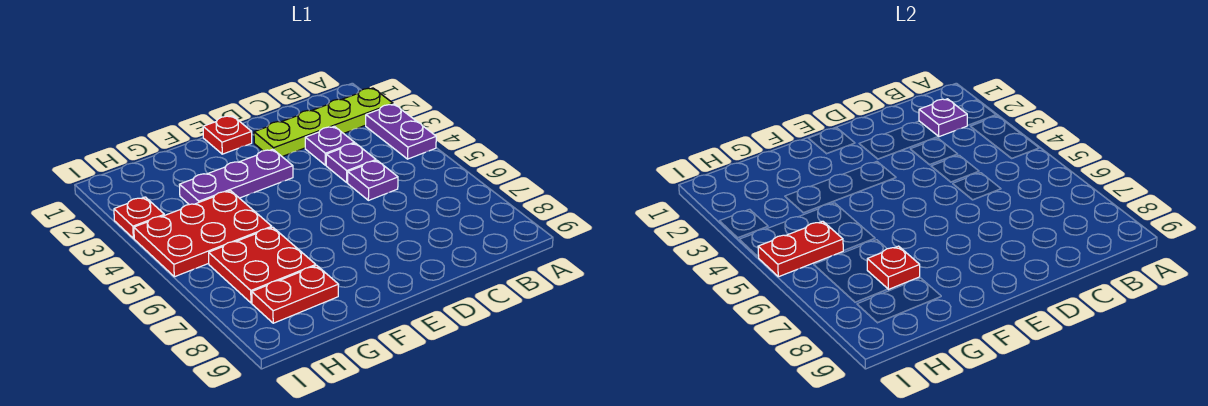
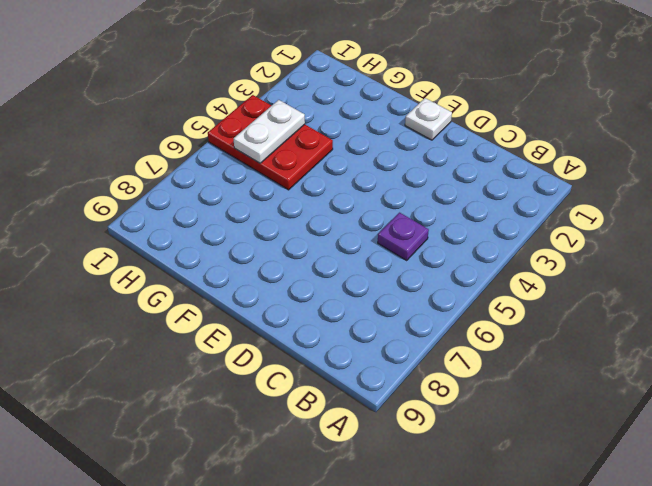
white plate E1 level 1 -> red plate E1 level 1
white plate H4:H5 level 2 -> red plate H5:I5 level 2
none -> lime plate A2:D2 level 1
none -> purple plate A3:A4 level 1
none -> purple plate C3 level 1

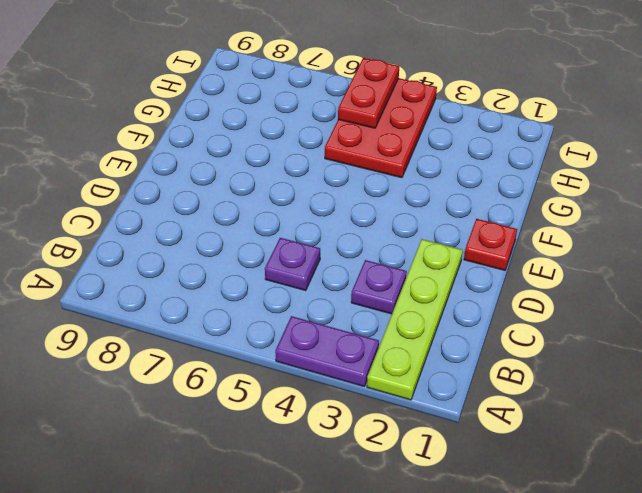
none -> purple plate C4 level 1
none -> purple plate E3:G3 level 1
none -> red plate G6:H7 level 1

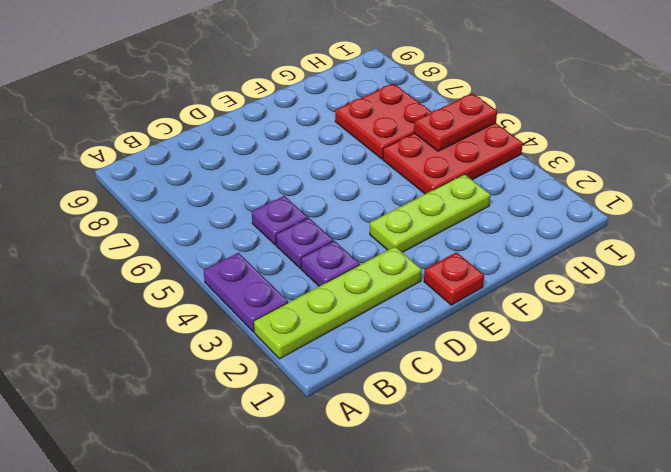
lime plate E3:G3 level 1 -> purple plate E3:G3 level 1
none -> red plate G8:H8 level 1
none -> red plate I3 level 1
none -> purple plate B2 level 2

